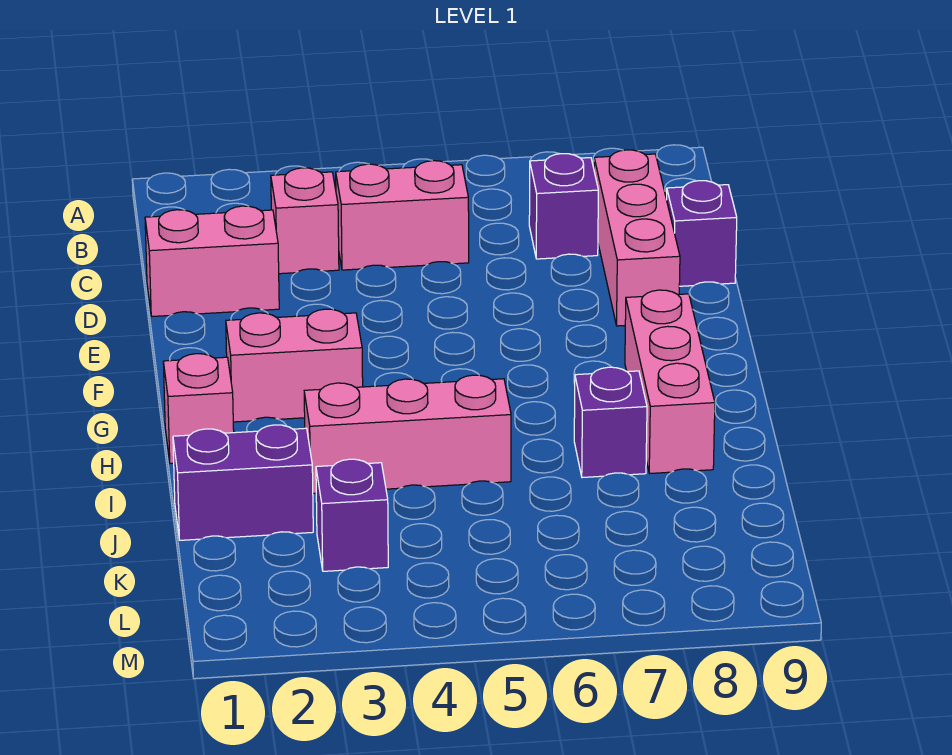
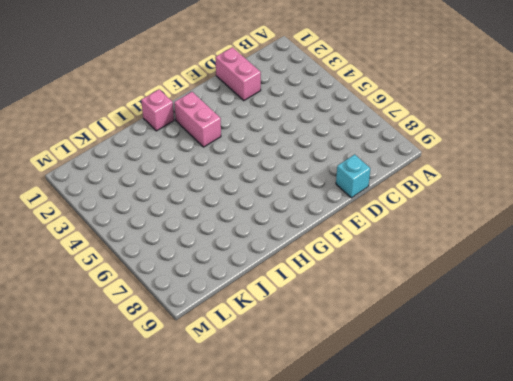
cyan brick D9 level 1 -> purple brick D9 level 1
none -> pink brick C3 level 1
none -> pink brick C4:C5 level 1
none -> purple brick C7 level 1

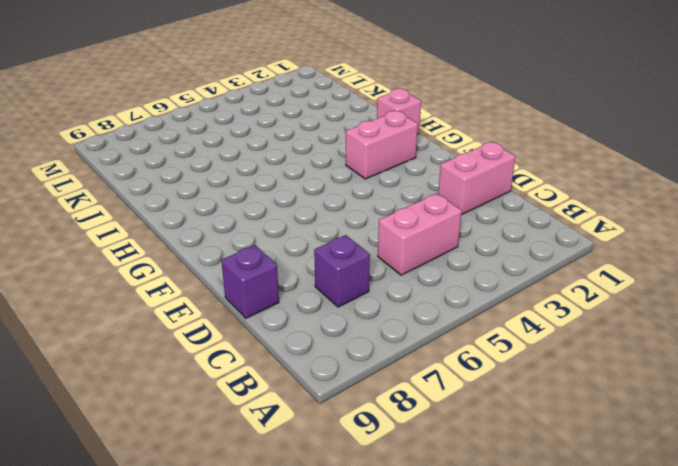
none -> pink brick C3 level 1
none -> pink brick C8:E8 level 1
none -> pink brick G8:I8 level 1

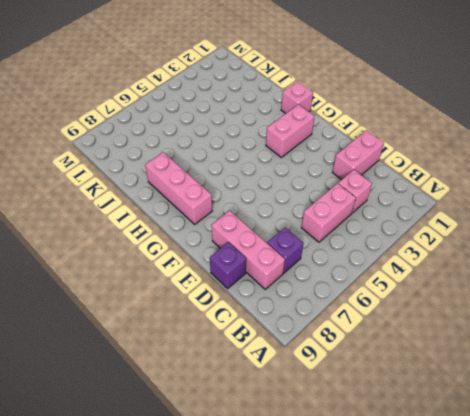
none -> pink brick I3:I5 level 1
none -> purple brick I7 level 1
none -> purple brick J1:J2 level 1

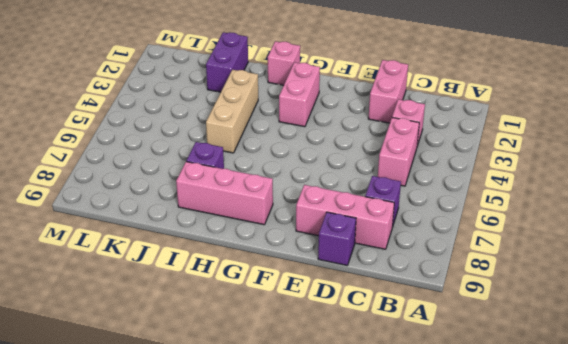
tan brick I3:I5 level 1 -> pink brick I3:I5 level 1
none -> purple brick K3 level 1

